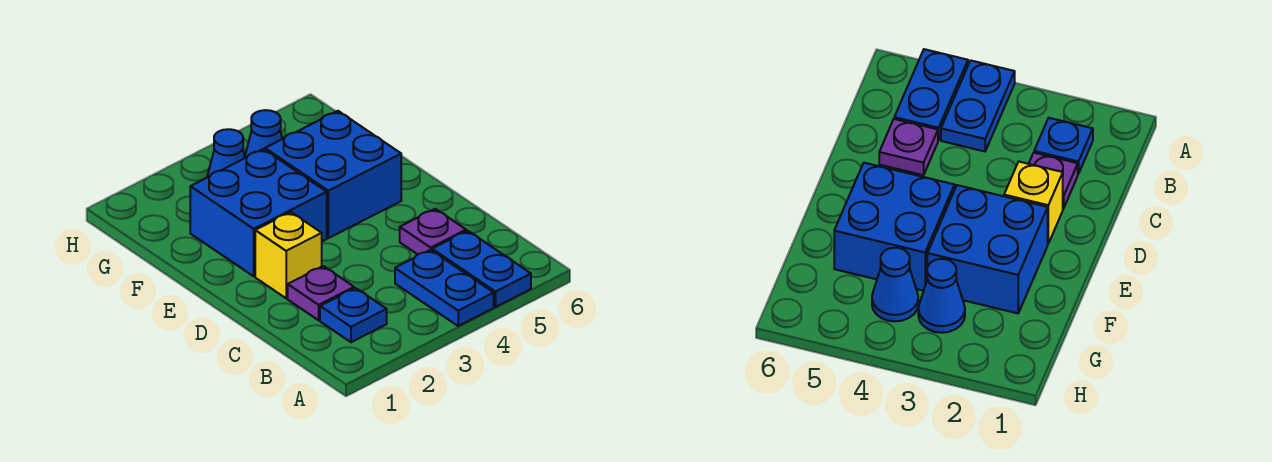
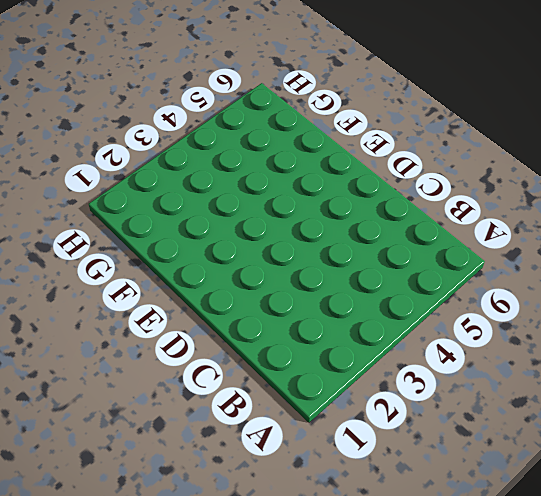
none -> blue plate A4:B4 level 1
none -> blue plate A5:B5 level 1

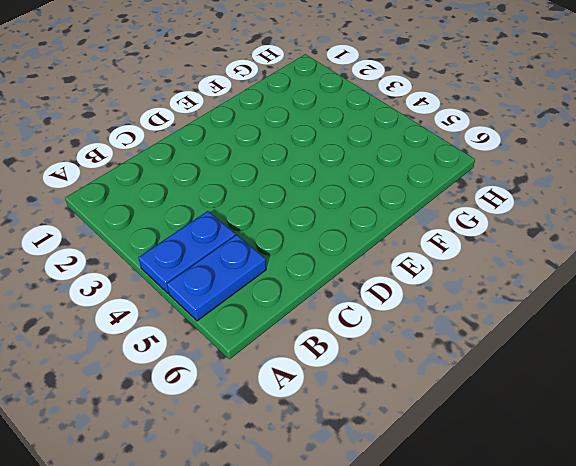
none -> blue plate B2 level 1
none -> purple plate C2 level 1

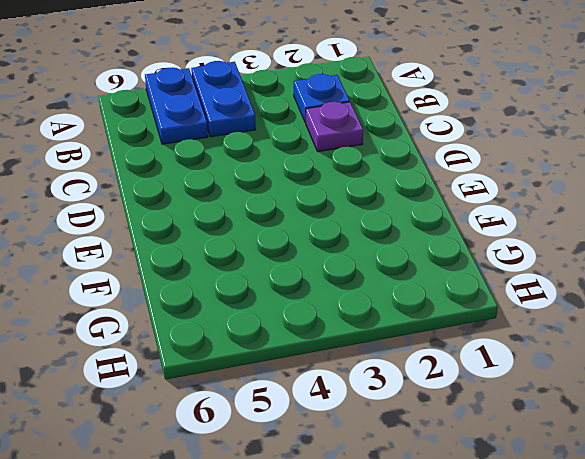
none -> purple plate C5 level 1
none -> yellow brick D2 level 1

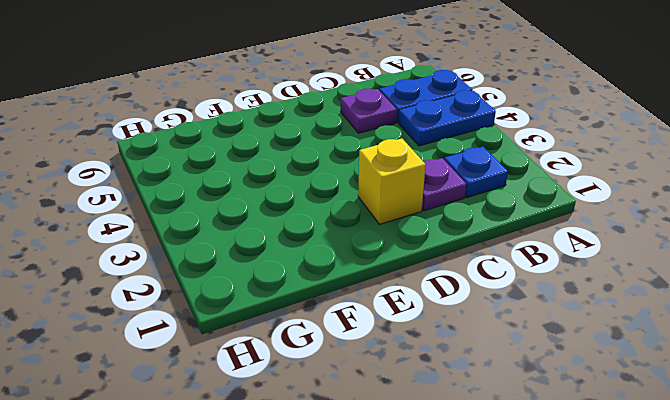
none -> blue brick E2:F3 level 1
none -> blue brick E4:F5 level 1

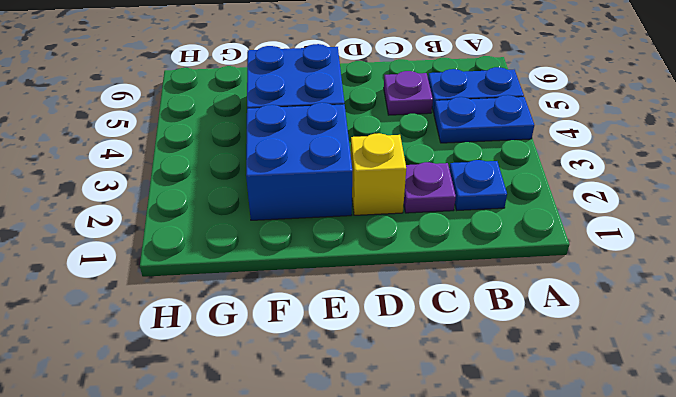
none -> blue cone G3 level 1
none -> blue cone G4 level 1

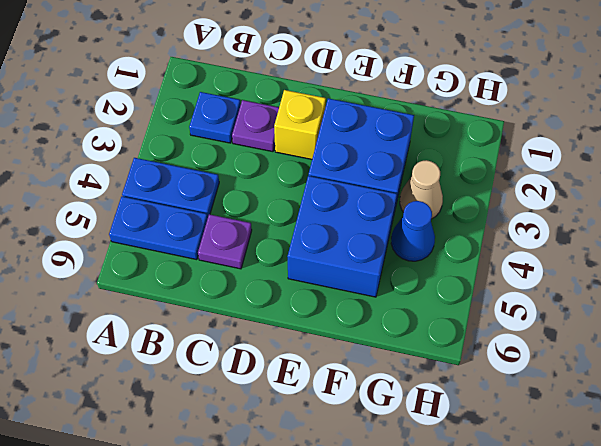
tan cone G3 level 1 -> blue cone G3 level 1

